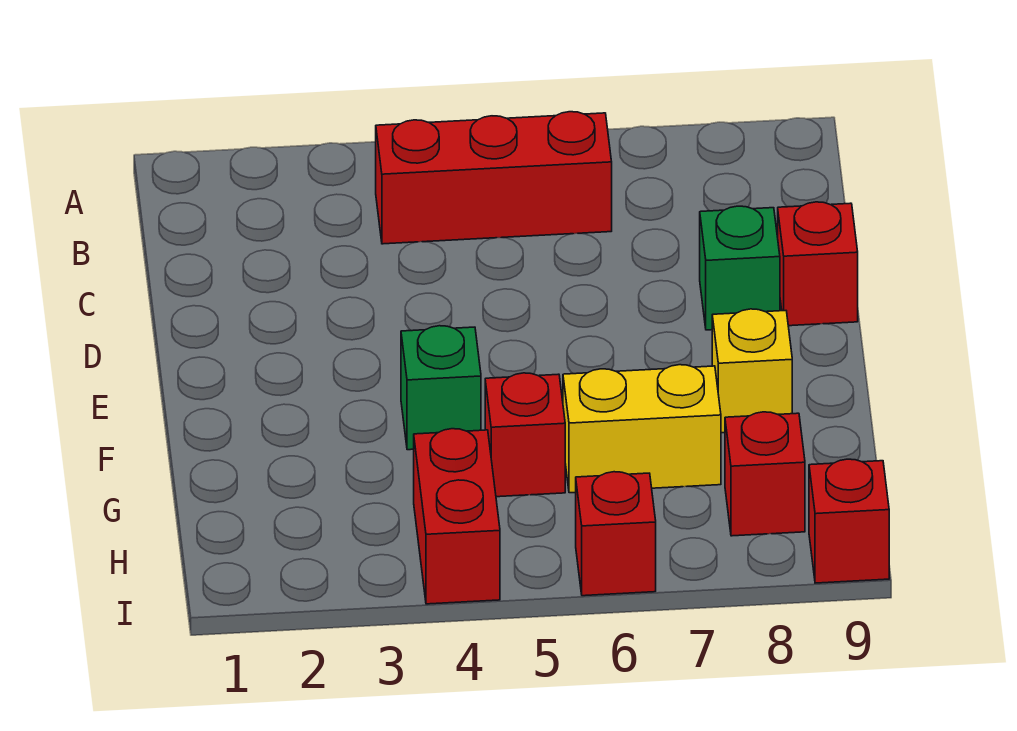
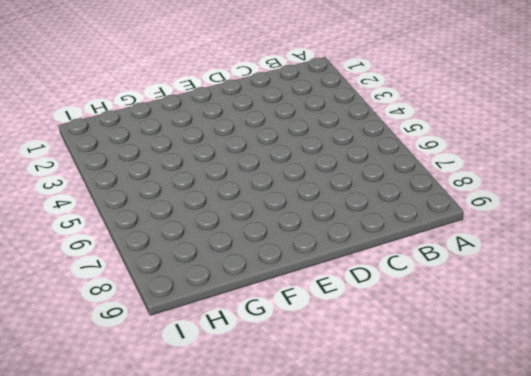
none -> red brick B4:B6 level 1
none -> green brick D8 level 1

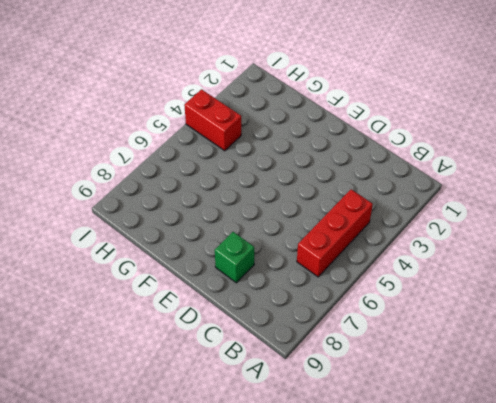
none -> red brick D9 level 1
none -> green brick F4 level 1

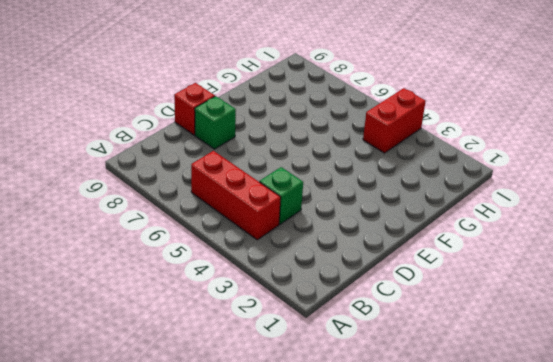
green brick C4 level 1 -> green brick F4 level 1
none -> yellow brick F8 level 1
none -> red brick G5 level 1

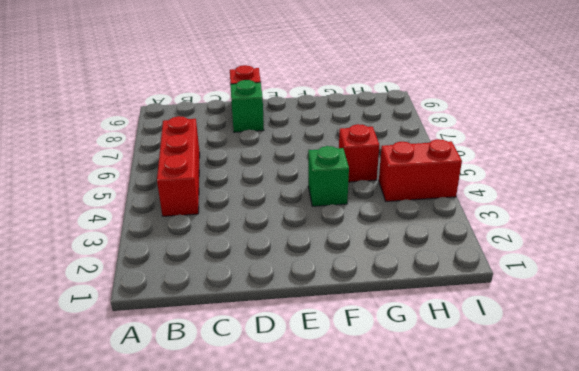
none -> yellow brick F8 level 1
none -> yellow brick G6:G7 level 1

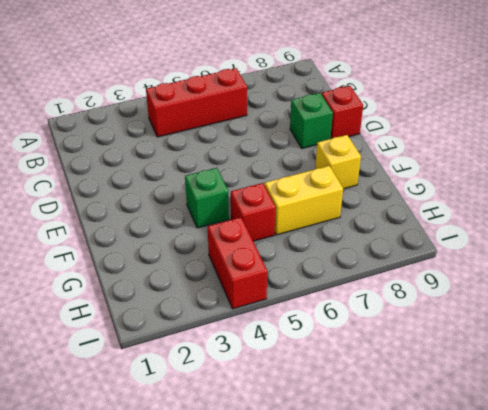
none -> red brick H8 level 1
none -> red brick I6 level 1

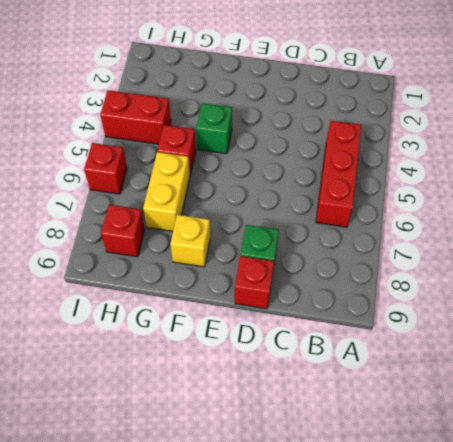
none -> red brick I9 level 1

